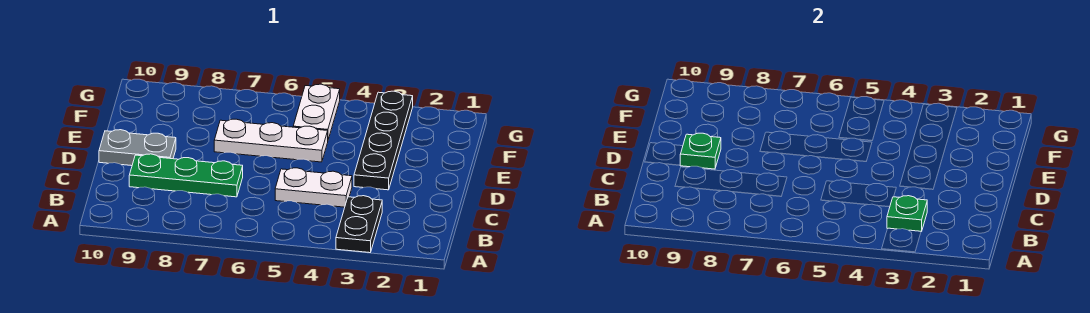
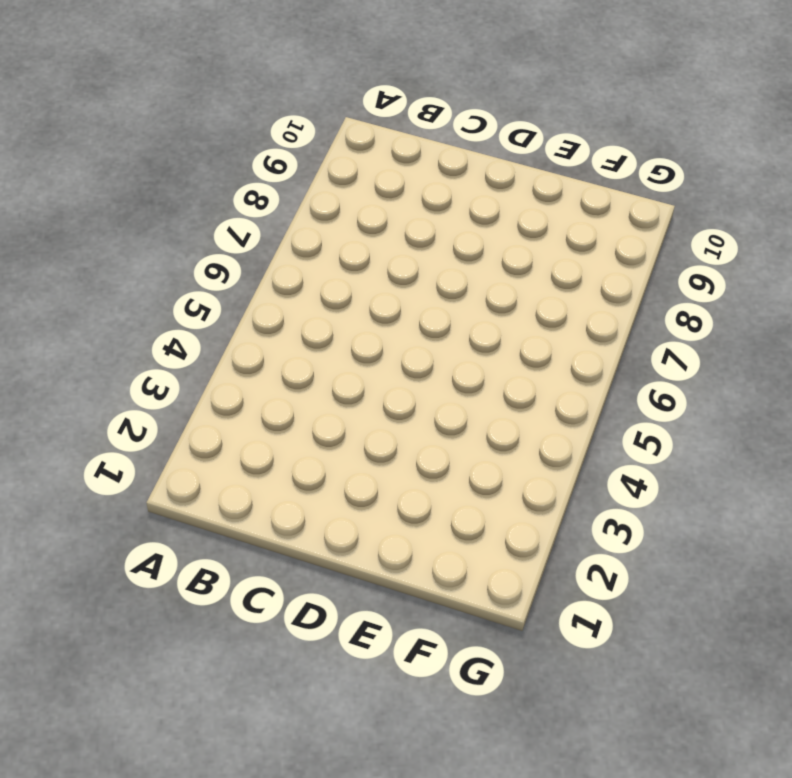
none -> black plate A3:B3 level 1
none -> white plate C4:C5 level 1

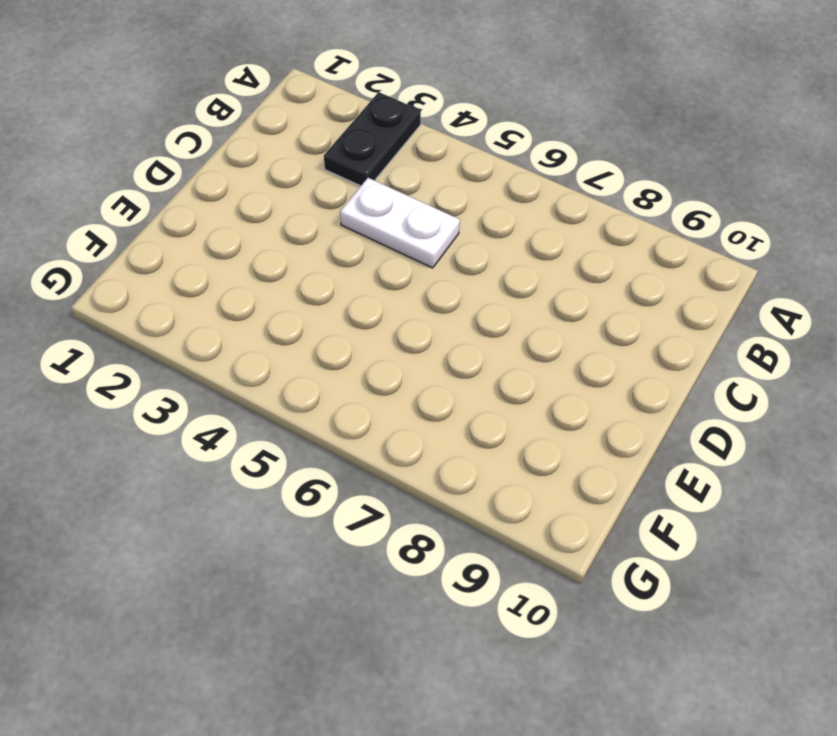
none -> green plate C7:C9 level 1
none -> black plate D3:G3 level 1

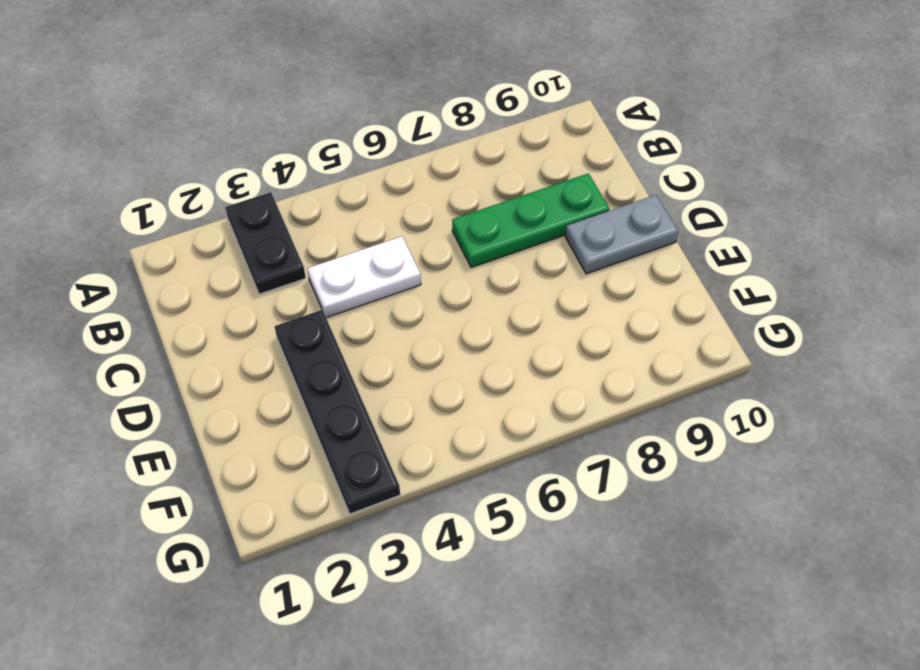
none -> white plate E5:E7 level 1
none -> white plate F5:G5 level 1

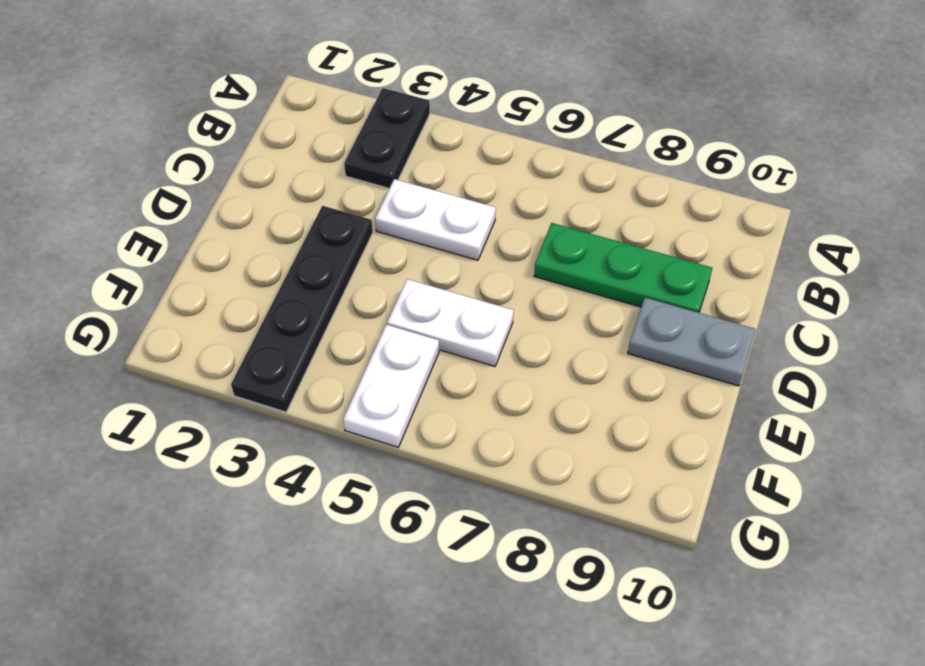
white plate E5:E6 level 1 -> white plate E5:E7 level 1
none -> green plate B3 level 2
none -> green plate D9 level 2

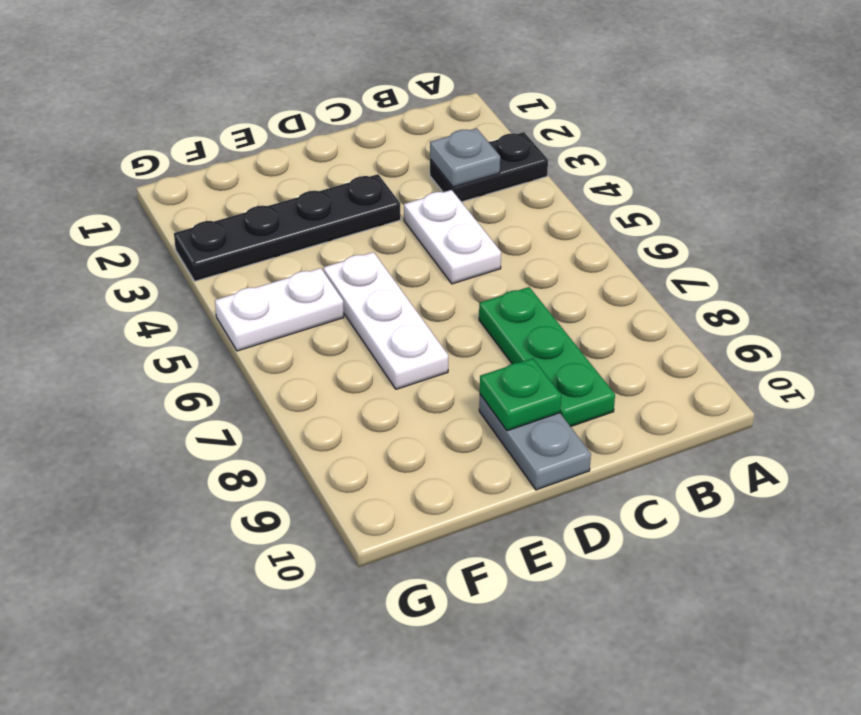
grey plate B3 level 2 -> green plate B3 level 2

